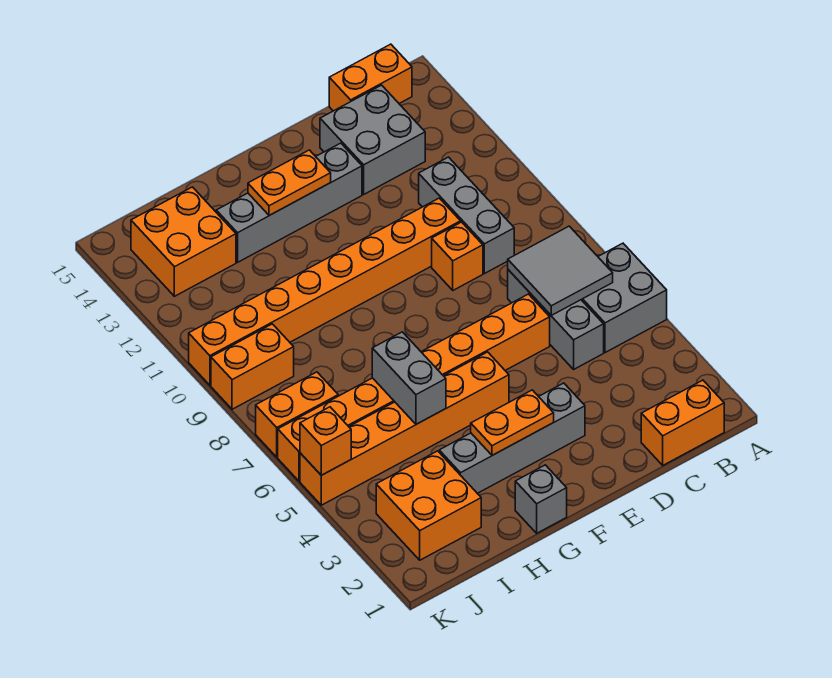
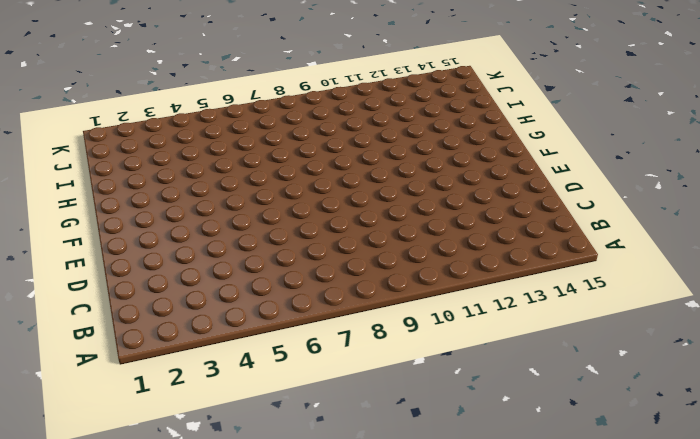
none -> grey brick A5:B6 level 1
none -> orange brick B1:C1 level 1
none -> orange brick B15:C15 level 1

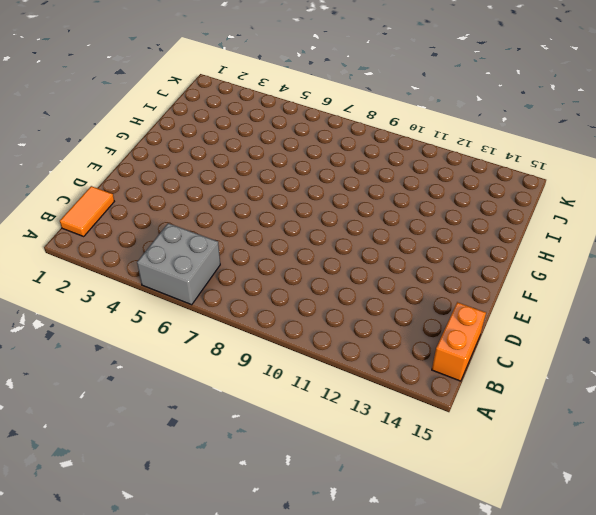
orange tile B1:C1 level 1 -> orange brick B1:C1 level 1
none -> grey brick C5:C7 level 1
none -> grey brick C9:C11 level 1
none -> grey brick C13:D14 level 1

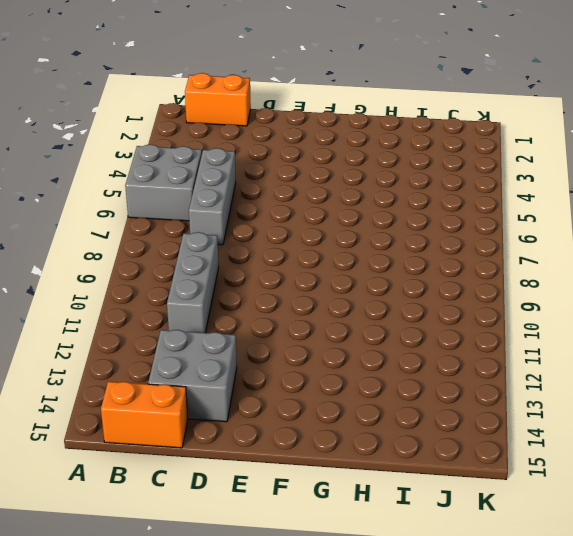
none -> orange brick D6:K6 level 1
none -> orange brick D9 level 1
none -> orange brick D10:K10 level 1

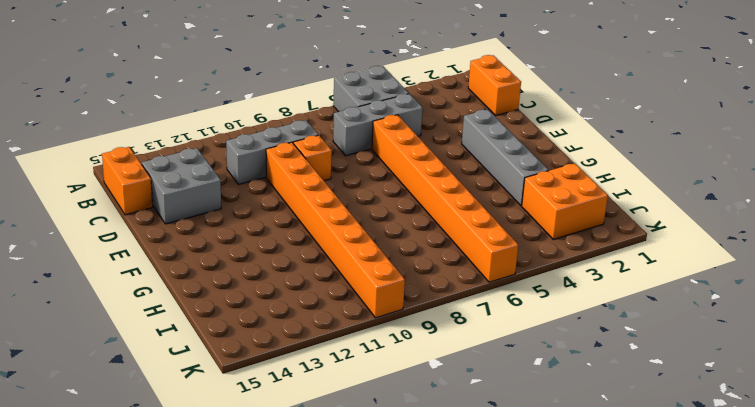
none -> grey brick E13:H13 level 1
none -> orange brick F5:K5 level 1
none -> grey brick G1 level 1

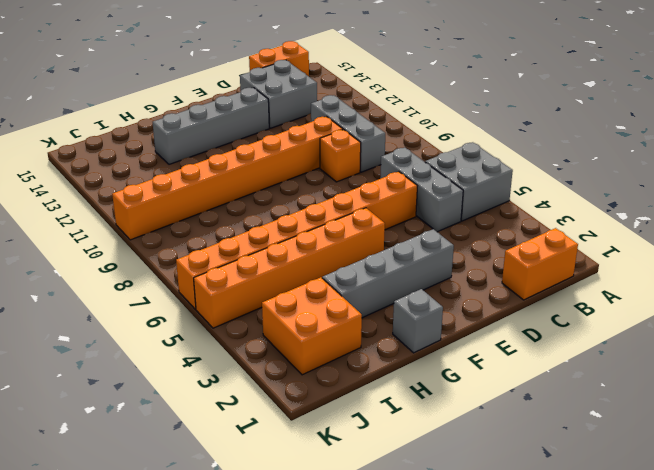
none -> orange brick I13:J14 level 1
none -> orange brick J7:K7 level 1
none -> orange brick J9:K9 level 1

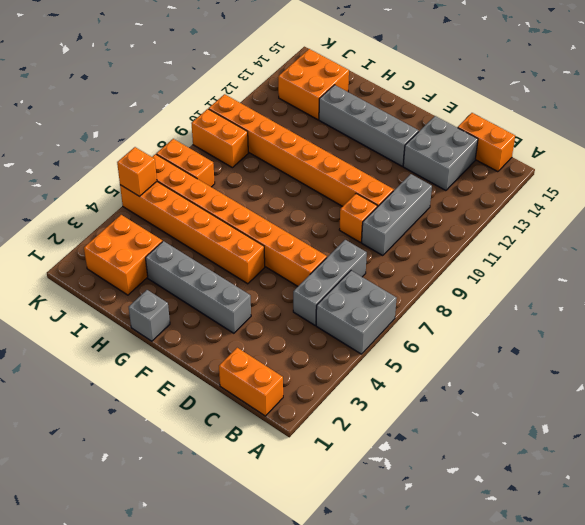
none -> grey tile B6:C7 level 2
none -> orange plate F3:G3 level 2
none -> orange plate F13:G13 level 2

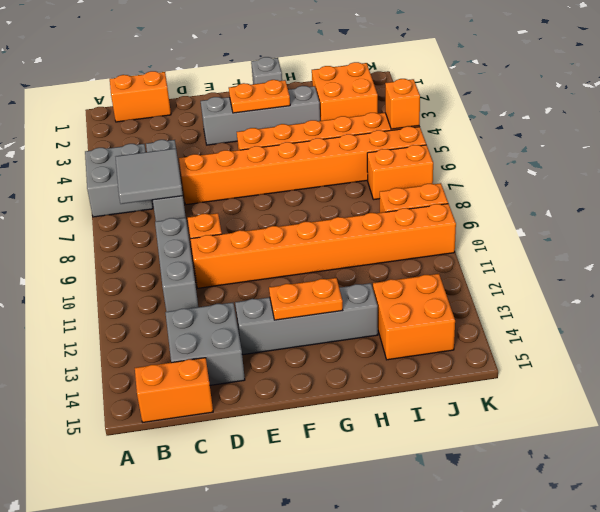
none -> grey brick H5:H6 level 2

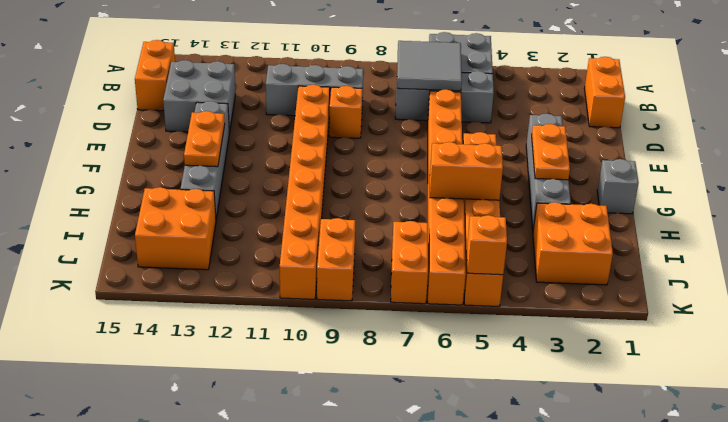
orange brick H5:H6 level 2 -> grey brick H5:H6 level 2

